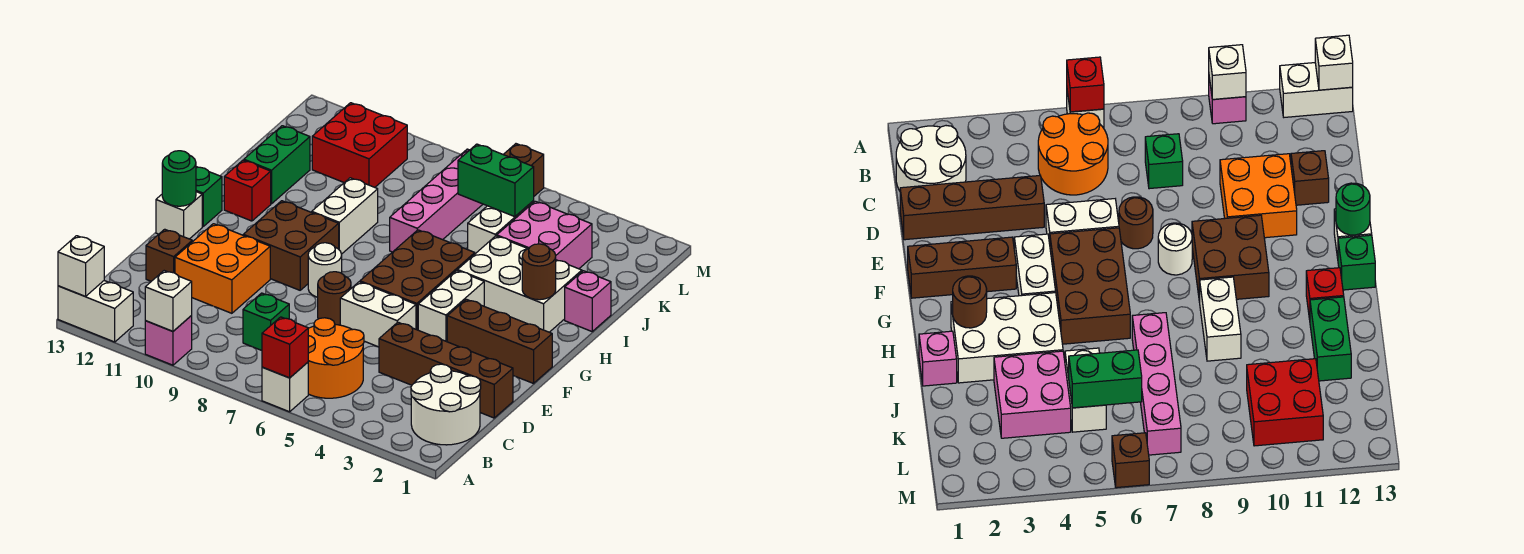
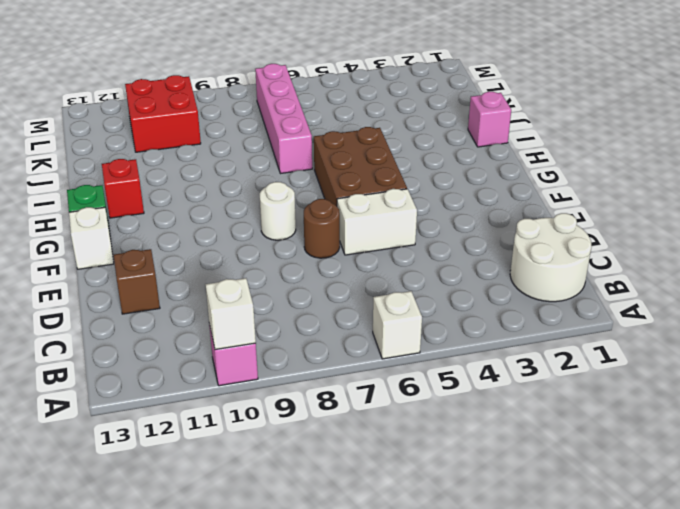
none -> white brick A12:A13 level 1
none -> orange round brick B5:C6 level 1
none -> green brick C8 level 1
none -> brown brick D1:D4 level 1

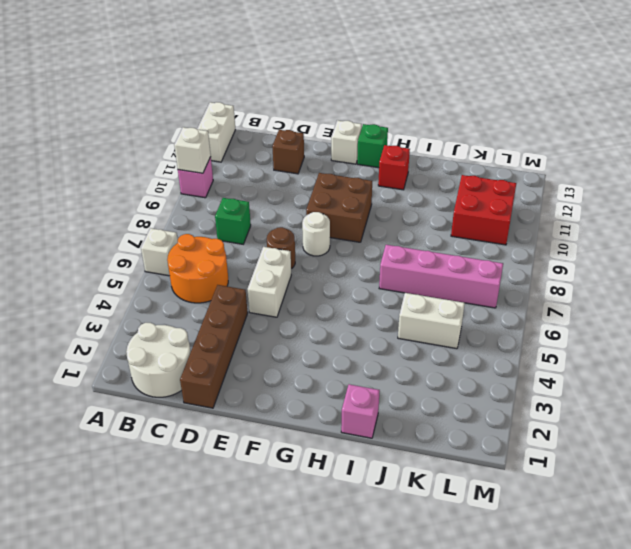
none -> orange brick D10:E11 level 1
none -> brown brick F1:F3 level 1
none -> white brick F4:G4 level 1
none -> brown brick F5:H6 level 1

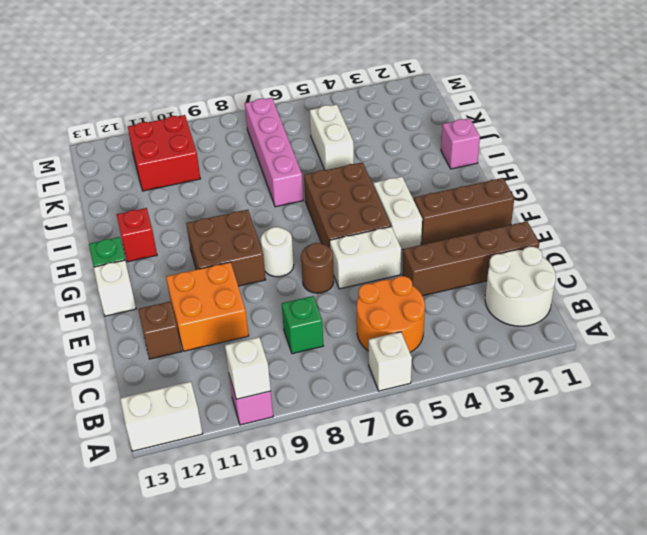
none -> white brick H2:I4 level 1
none -> white brick H9:I9 level 1
none -> green brick I12:J12 level 1
none -> pink brick J3:K4 level 1

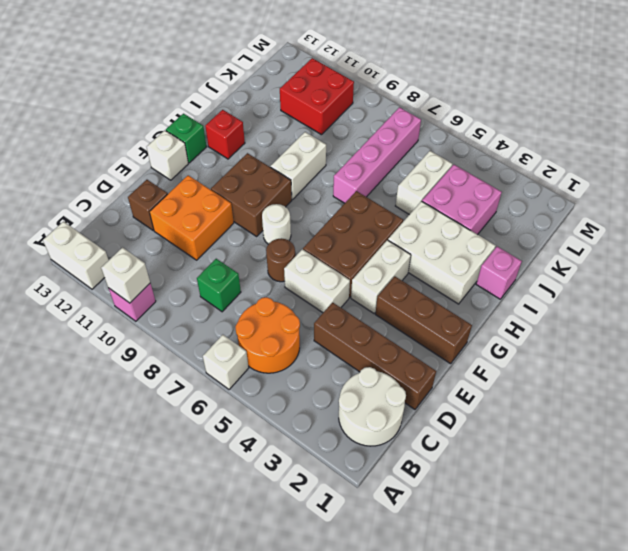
none -> green brick I12:J12 level 1
none -> brown brick M6 level 1
none -> red brick A6 level 2
none -> white brick A13 level 2

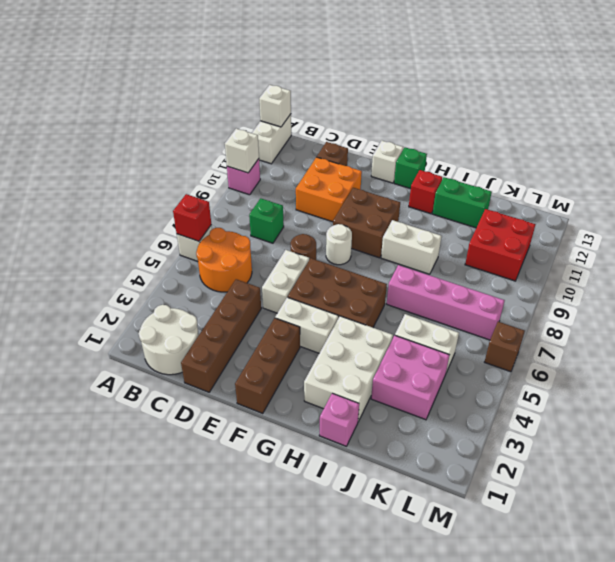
none -> green round brick F13 level 2
none -> brown round brick H2 level 2
none -> green brick K5:K6 level 2

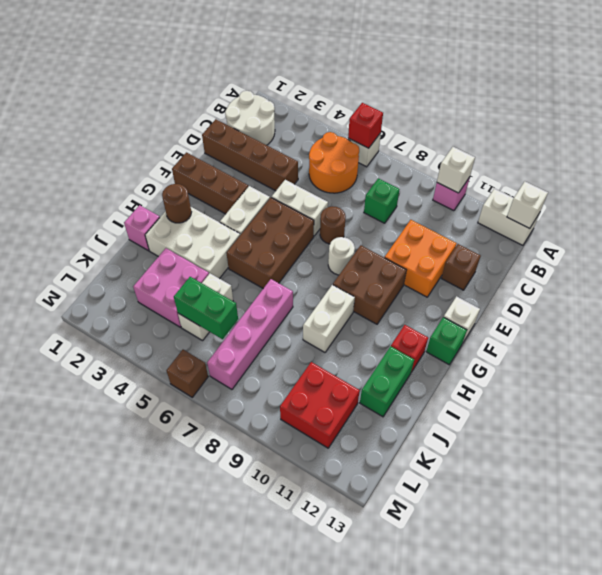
none -> green round brick F13 level 2

